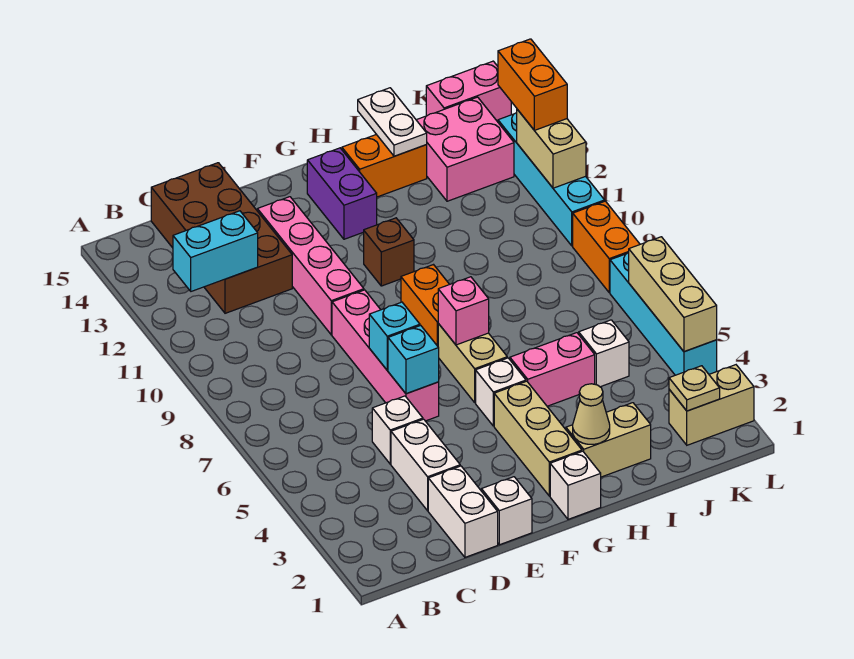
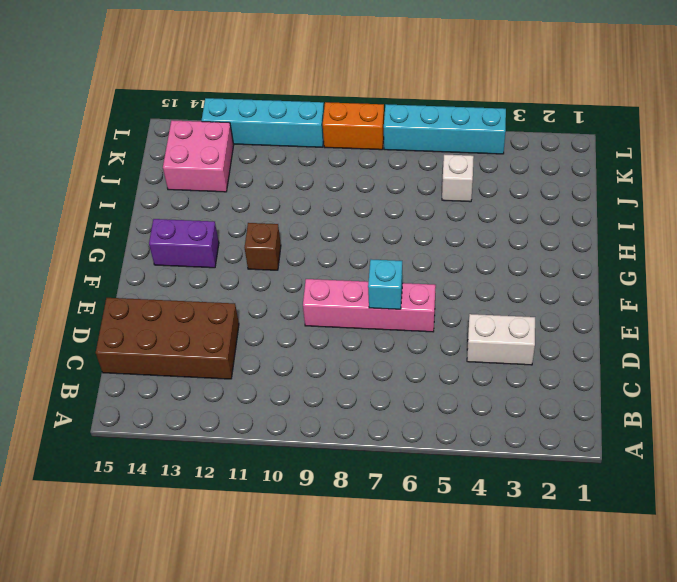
none -> white brick D1:D2 level 1
none -> white brick D5 level 1
none -> white brick E1 level 1
none -> pink brick E10:E13 level 1

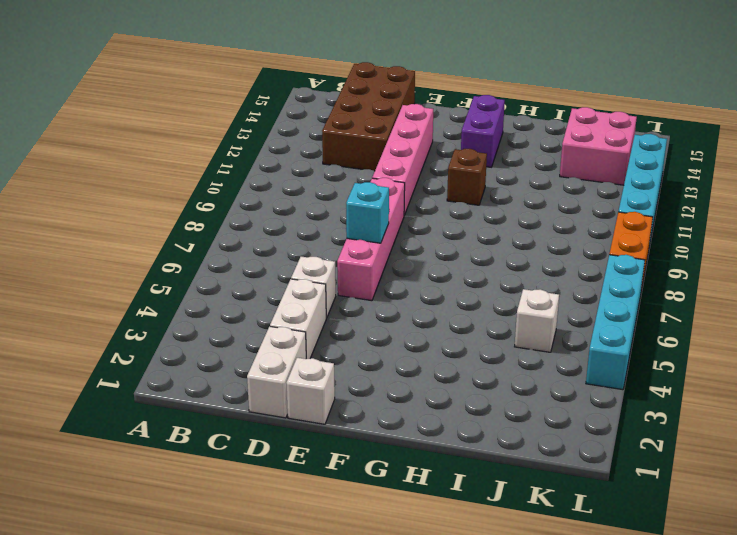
none -> white brick G1 level 1
none -> tan brick G2:G4 level 1
none -> white brick G5 level 1
none -> tan brick G6:G7 level 1

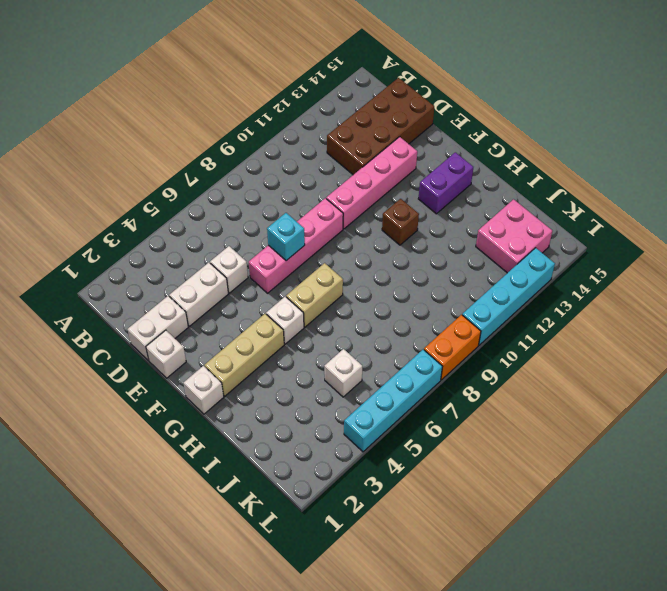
none -> orange brick G8:G9 level 1
none -> tan brick H2:I2 level 1
none -> pink brick H5:I5 level 1
none -> orange brick H14:I14 level 1

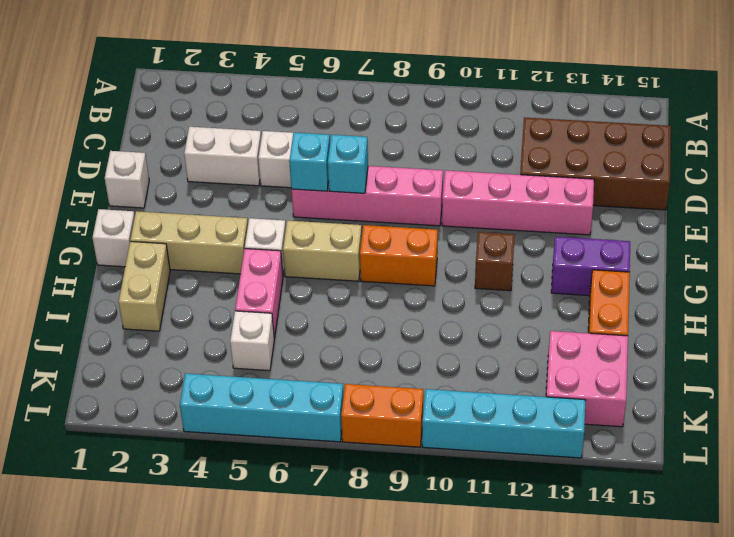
none -> white brick D1:D2 level 1
none -> tan brick K2:L2 level 1
none -> pink brick K15:L15 level 1
none -> cyan brick B12:C12 level 2

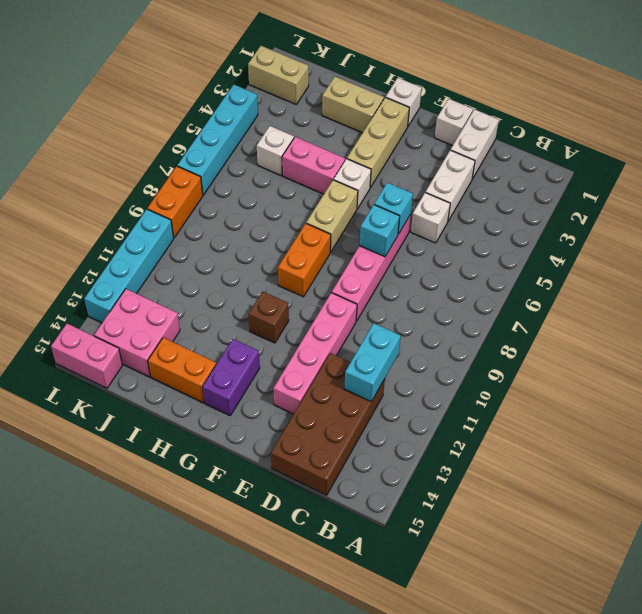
cyan brick C11:C12 level 2 -> cyan brick B12:C12 level 2
none -> pink brick G7 level 2
none -> tan cone H2 level 2
none -> white plate I14:I15 level 2
none -> tan plate K2 level 2

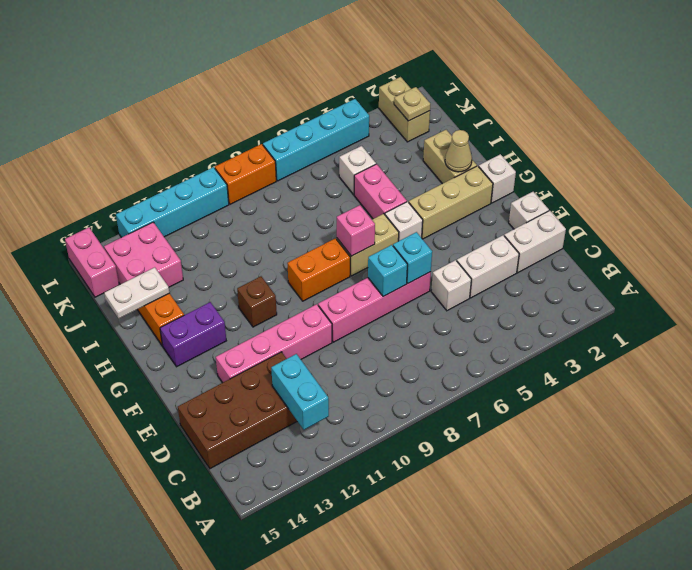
none -> tan brick L4:L6 level 2
none -> tan brick L11:L12 level 2
none -> orange brick L12:L13 level 3

